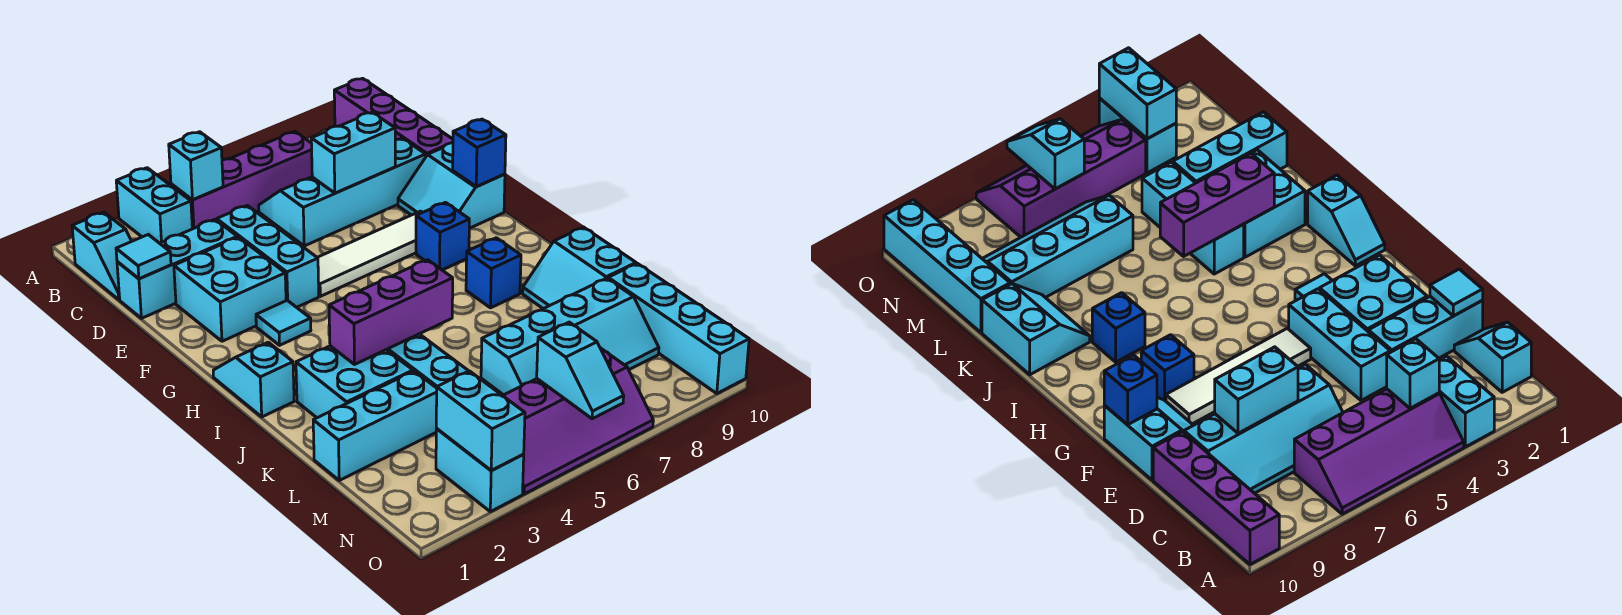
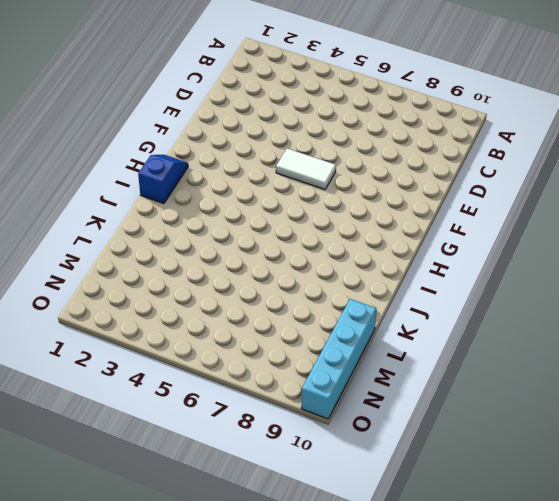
white tile F5:F6 level 1 -> white tile F5:F8 level 1
blue slope H1:I1 level 1 top I -> cyan slope H1:I1 level 1 top I
none -> cyan brick A3:B3 level 1
none -> purple slope A4:B7 level 1 top B
none -> purple brick A10:D10 level 1

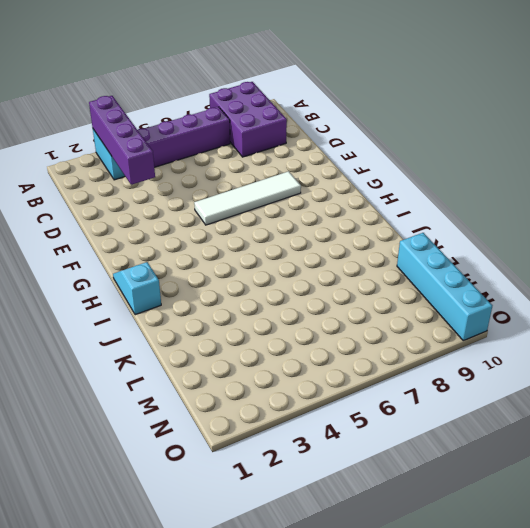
purple brick A3:D3 level 2 -> purple brick A10:D10 level 1
purple brick A8:C9 level 1 -> cyan slope C6:D9 level 1 top D
none -> cyan slope B1:C1 level 1 top B
none -> cyan brick D1:D3 level 1
none -> cyan brick D4:F4 level 1

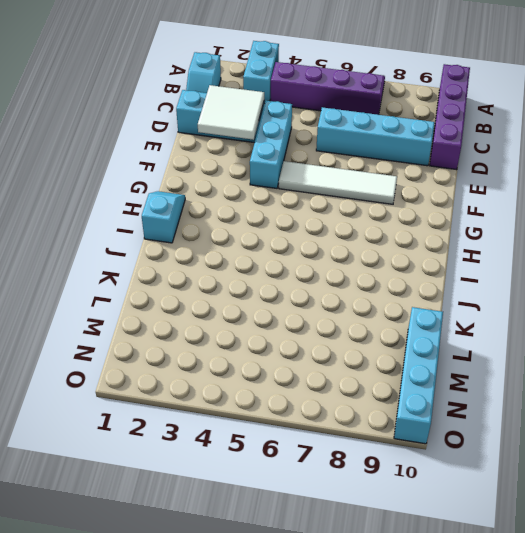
white tile D2:E3 level 2 -> none
none -> cyan brick E2:F3 level 1
none -> cyan slope E9:F10 level 1 top 10
none -> cyan tile G3 level 1

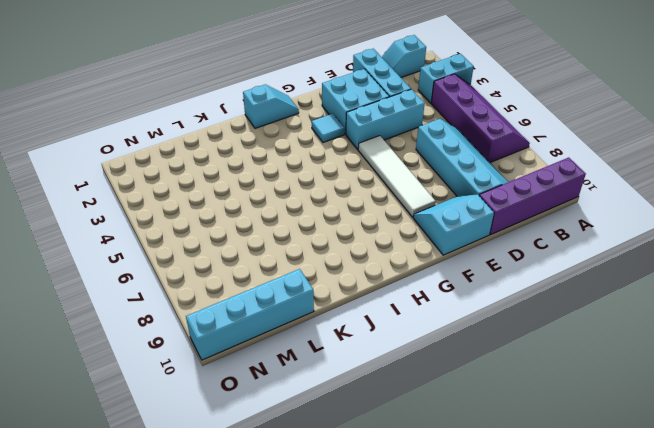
none -> blue brick G8 level 1
none -> blue brick I8 level 1
none -> cyan brick J2:K3 level 1

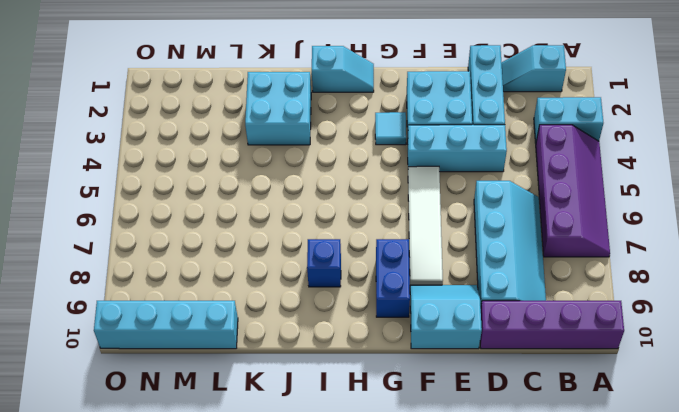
blue brick G8:G9 level 1 -> blue brick G8 level 1
none -> cyan brick J4:L4 level 1
none -> cyan slope J9:K10 level 1 top 10
none -> cyan brick L1:L3 level 1

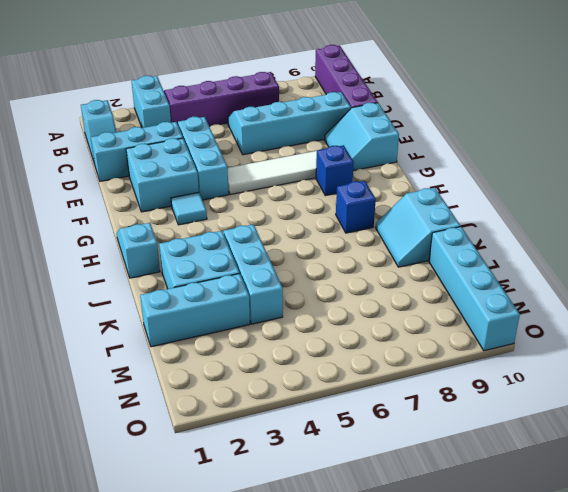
none -> cyan slope L6:M9 level 1 top L
none -> cyan brick N3:O3 level 1
none -> purple slope N4:O7 level 1 top N

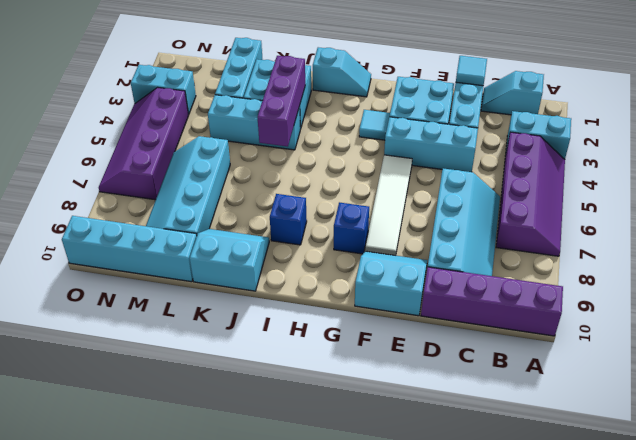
none -> cyan brick B4 level 2
none -> cyan brick D7:D8 level 2
none -> blue brick F10 level 2

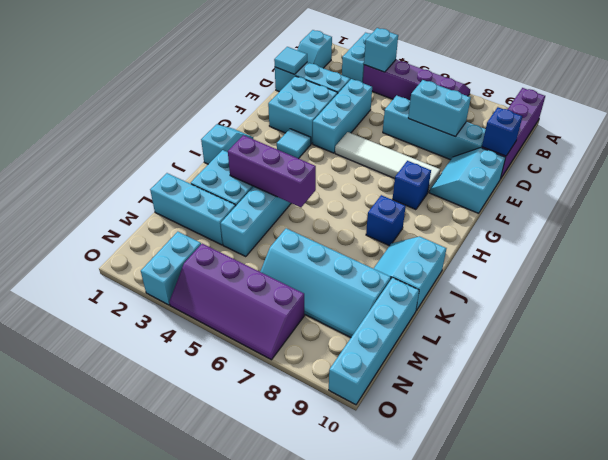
blue brick D10 level 2 -> blue brick F10 level 2
none -> cyan brick N3:O3 level 2
none -> cyan slope N6:O6 level 2 top N

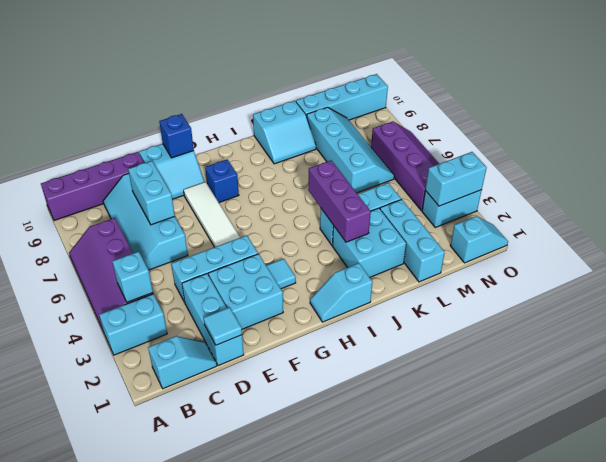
cyan slope N1:O1 level 1 top N -> cyan slope N6:O6 level 2 top N
none -> blue brick I8 level 1

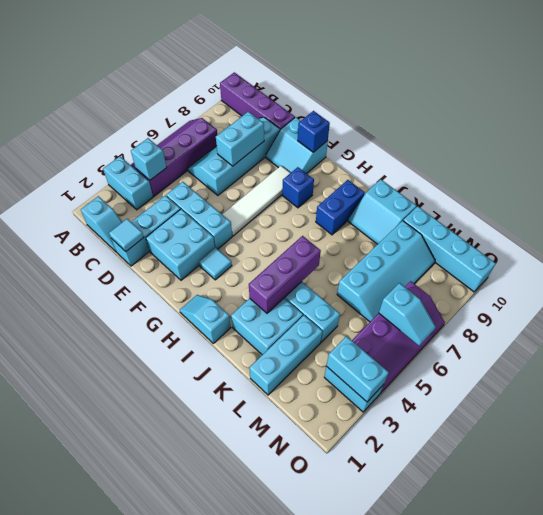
blue brick I8:I9 level 1 -> blue brick I8 level 1

